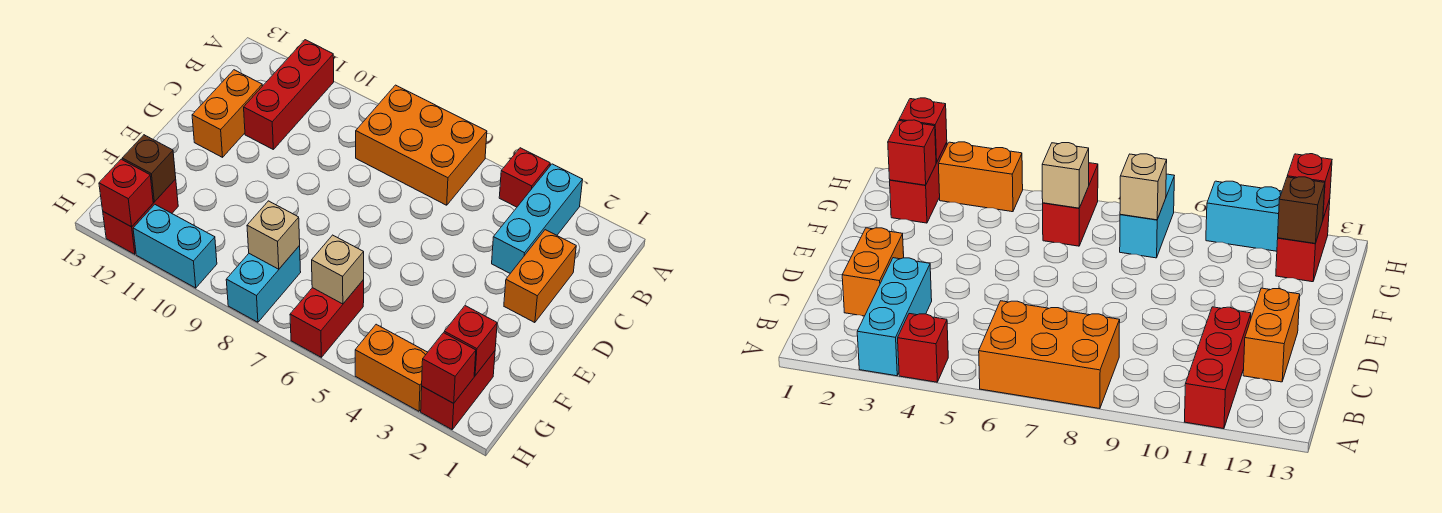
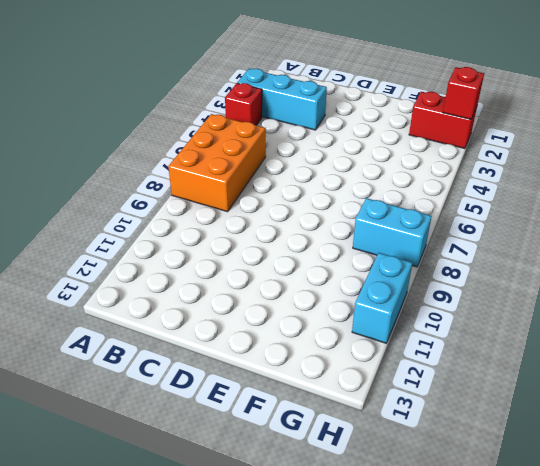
none -> red brick A11:C11 level 1
none -> orange brick C2:D2 level 1
none -> orange brick C12:D12 level 1

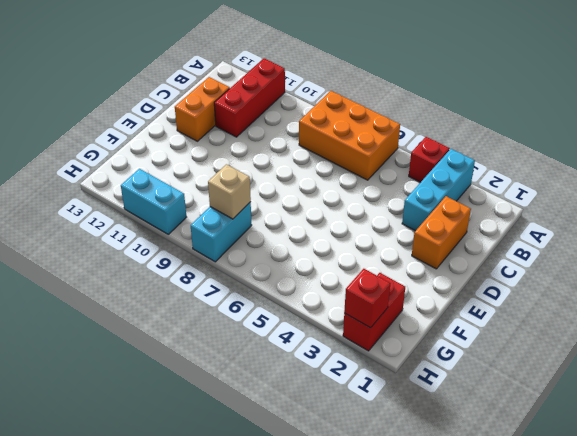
none -> red brick G6:H6 level 1
none -> red brick G12:H12 level 1
none -> orange brick H3:H4 level 1

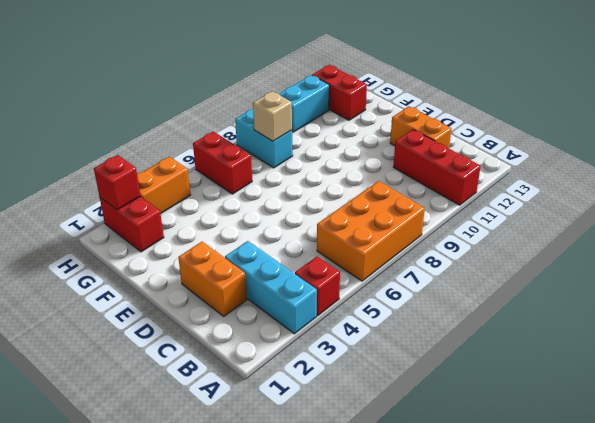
none -> red brick G2 level 2
none -> tan brick G6 level 2
none -> brown brick G12 level 2

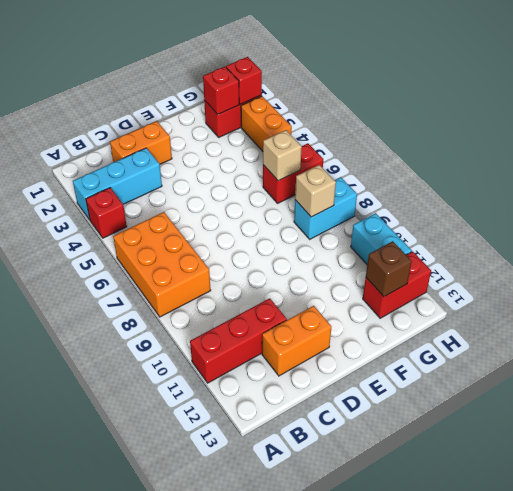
none -> red brick H12 level 2

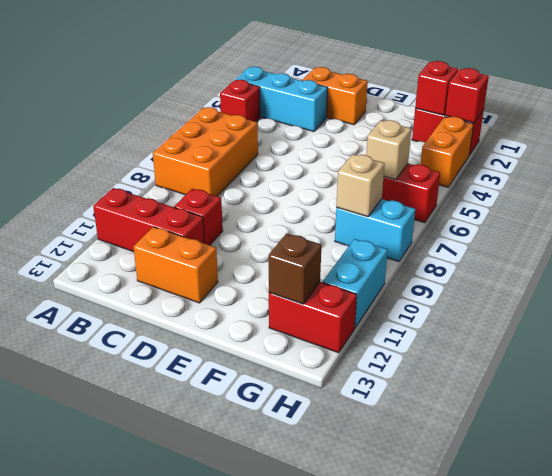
red brick C10 level 1 -> red brick H12 level 2

